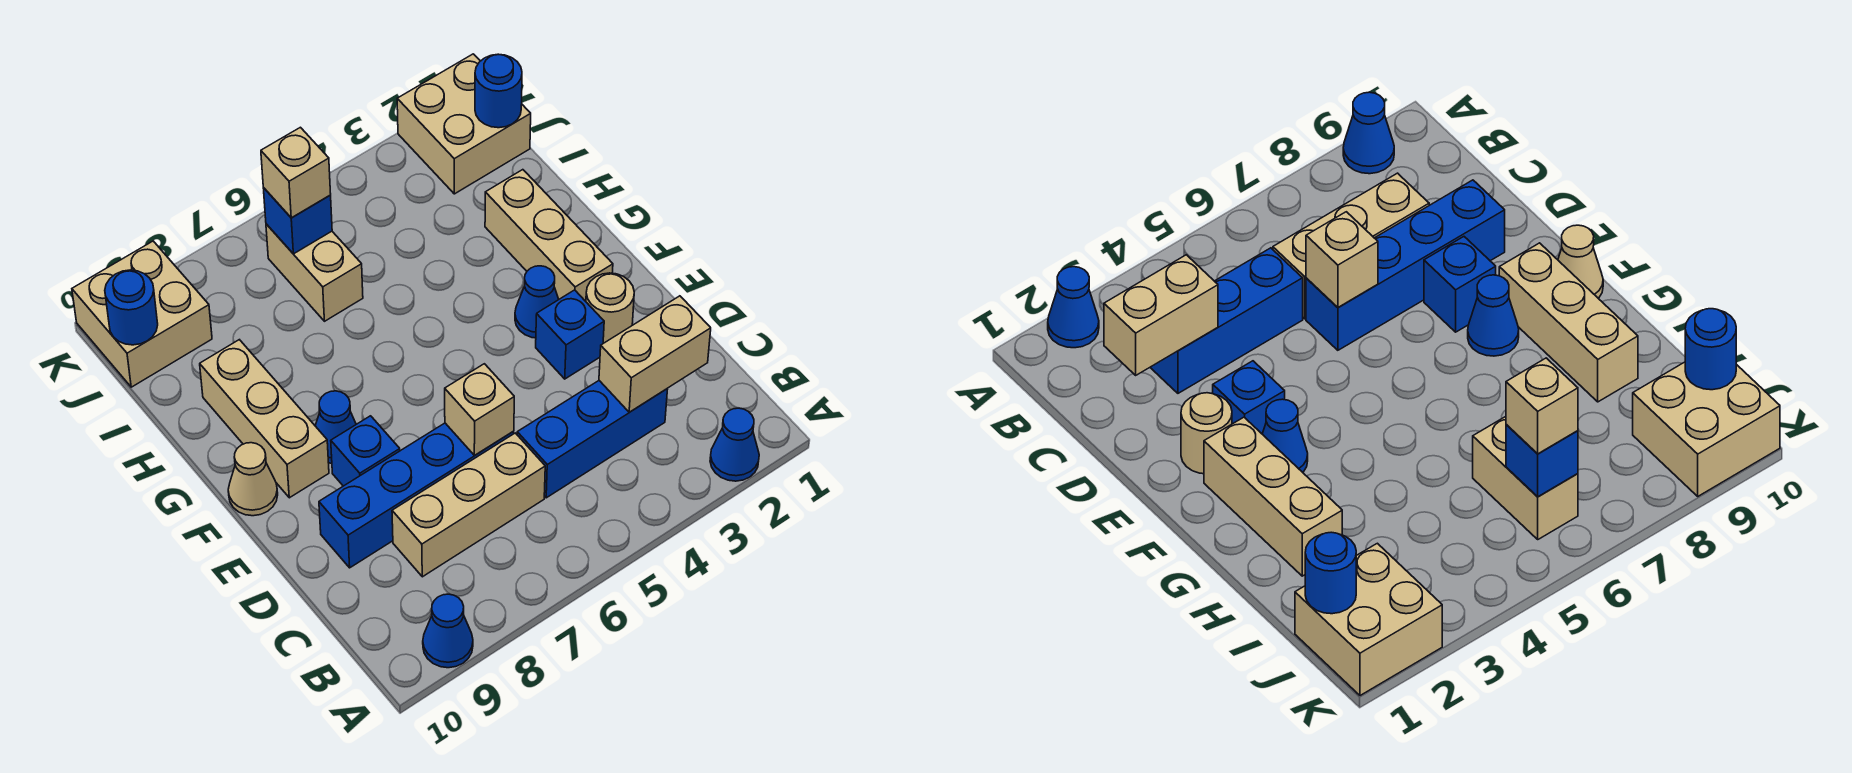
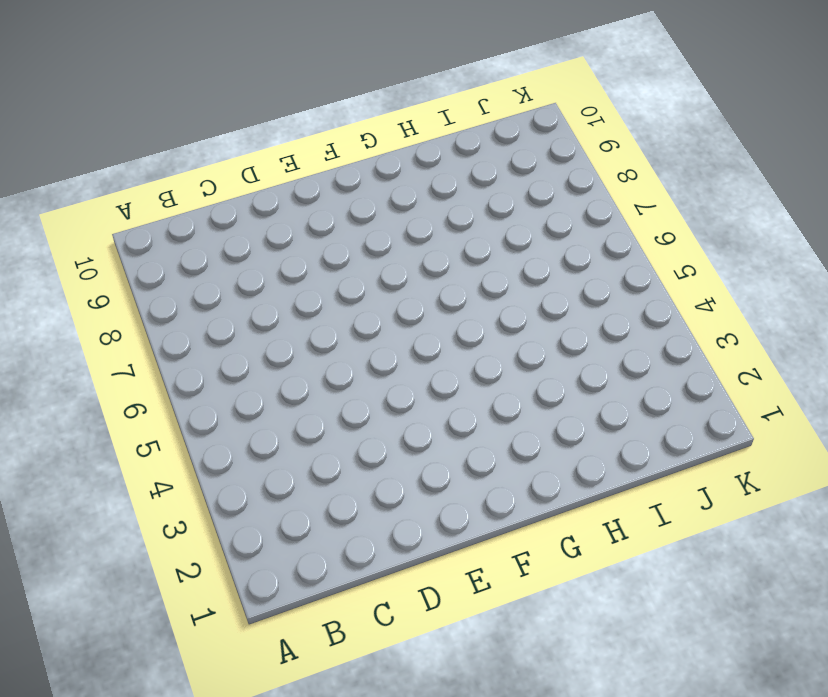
none -> blue cone A2 level 1
none -> blue cone A9 level 1
none -> blue brick C3:C5 level 1

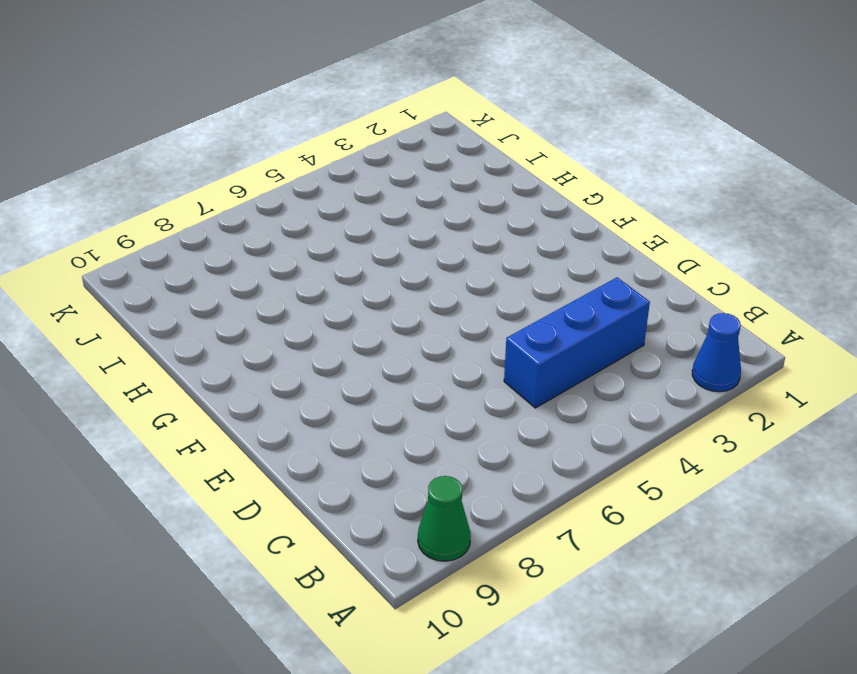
green cone A9 level 1 -> blue cone A9 level 1
none -> tan brick C6:C8 level 1
none -> blue brick D6:D9 level 1
none -> tan round brick E2 level 1

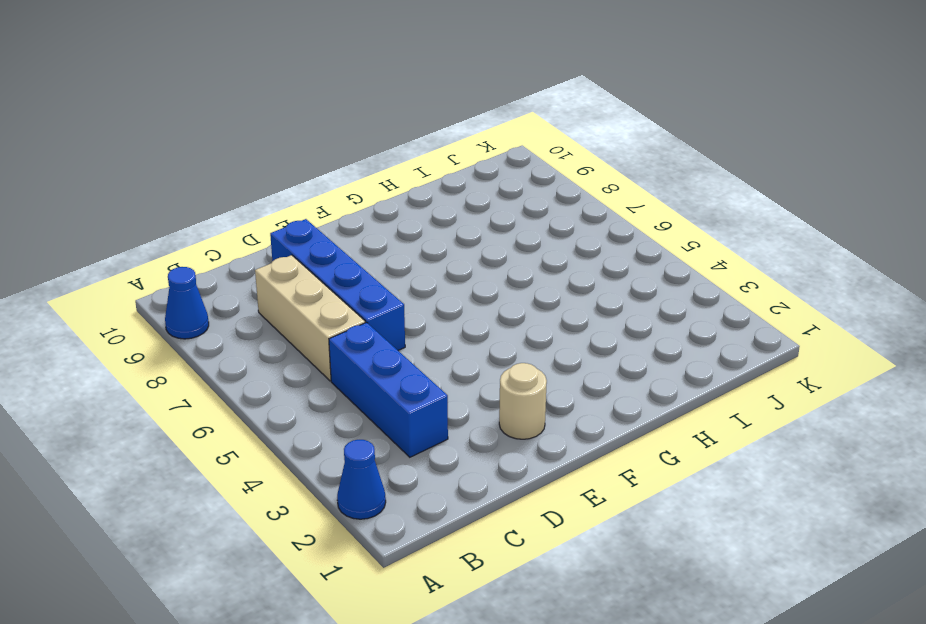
none -> blue brick E3 level 1
none -> blue brick E8 level 1
none -> tan brick F2:H2 level 1

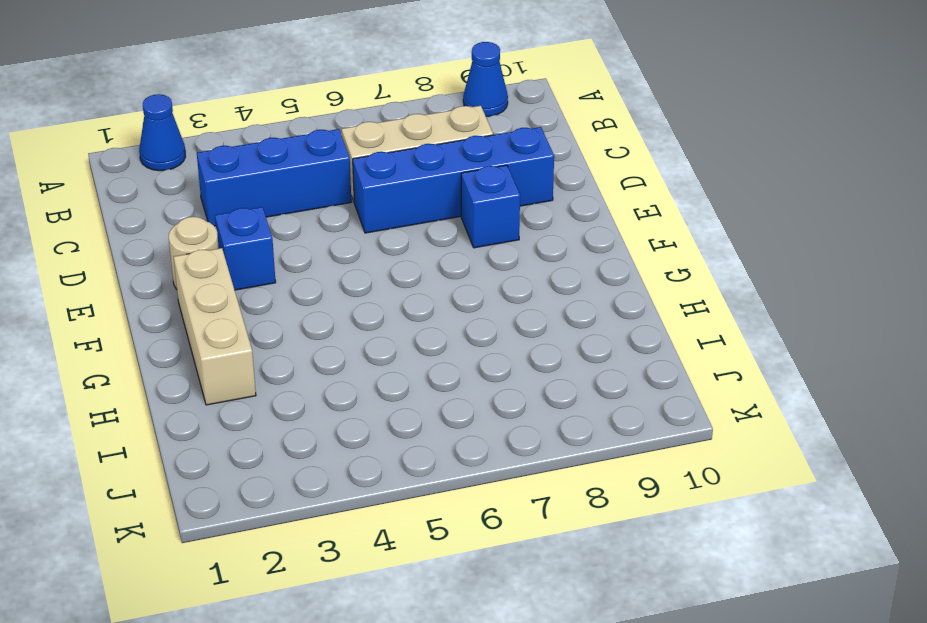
none -> blue cone F3 level 1
none -> blue cone F8 level 1
none -> tan brick F9:H9 level 1

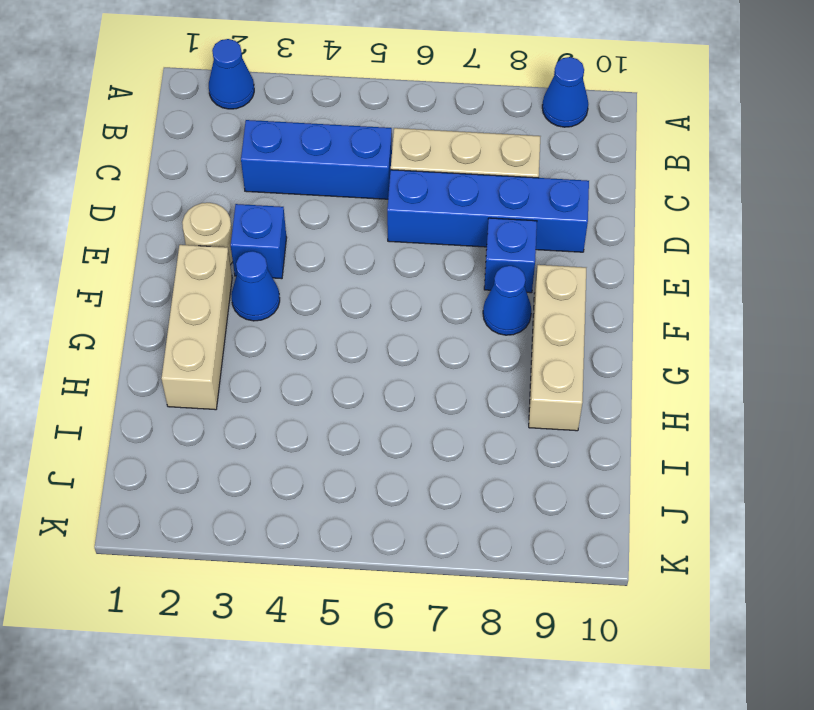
none -> tan cone F10 level 1
none -> tan brick I6:J6 level 1
none -> tan brick J1:K2 level 1

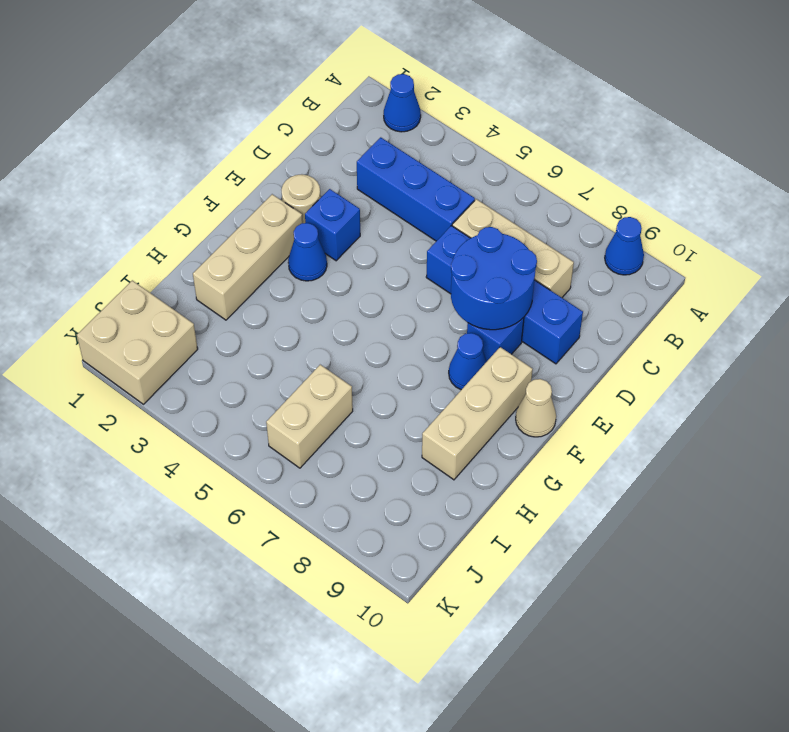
blue round brick D7:E8 level 2 -> none
none -> tan brick J9:K10 level 1
none -> tan brick C2:C3 level 2
none -> tan brick D6 level 2

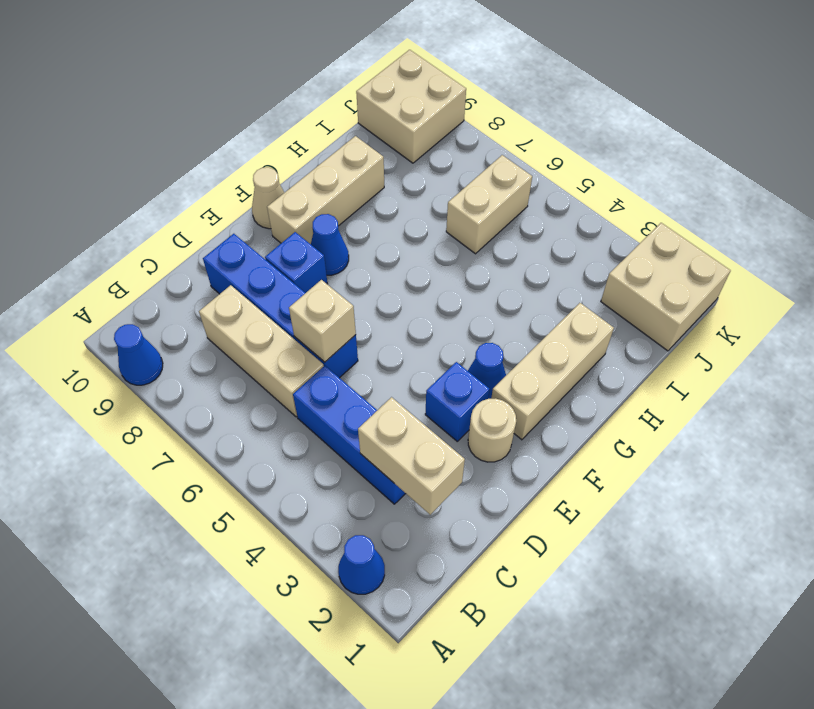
none -> blue round brick J1 level 2
none -> blue brick J6 level 2
none -> blue round brick J10 level 2

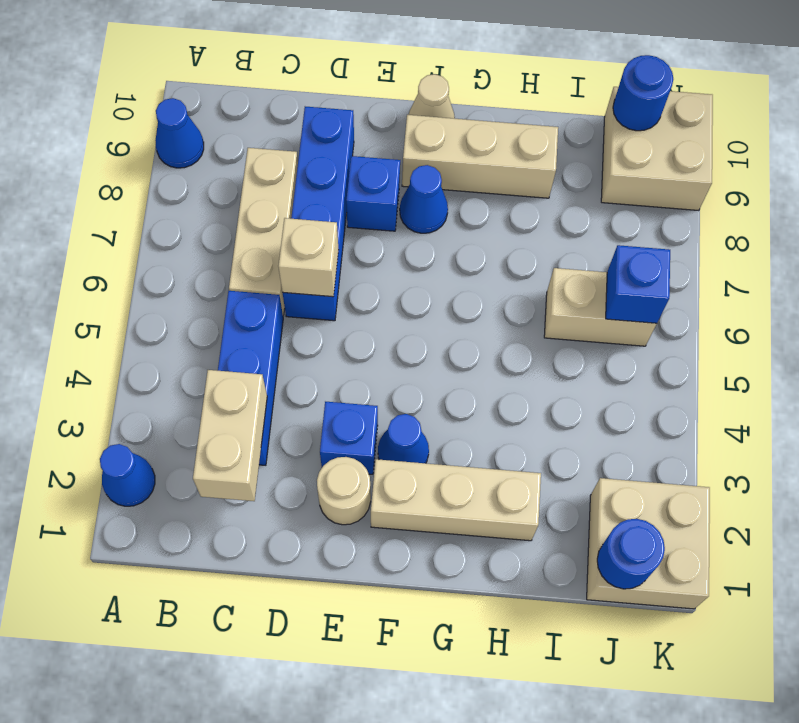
none -> tan brick J6 level 3

